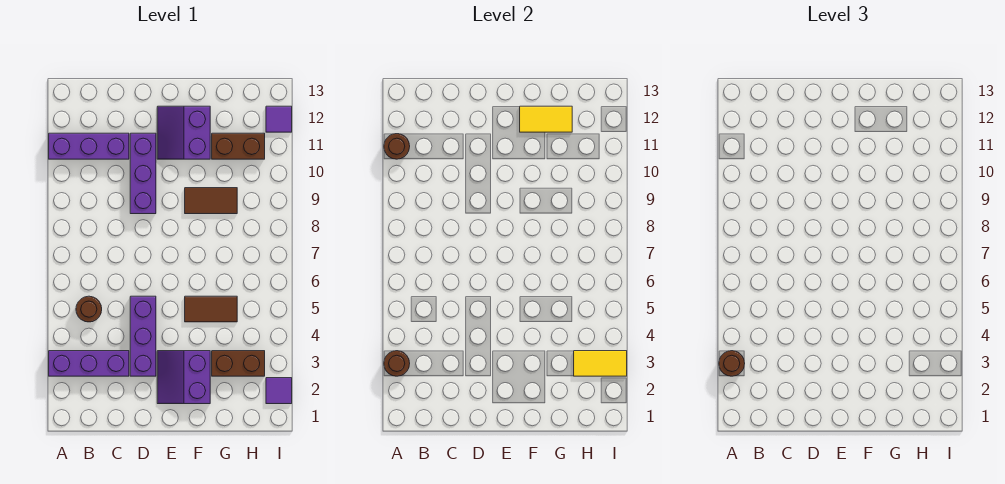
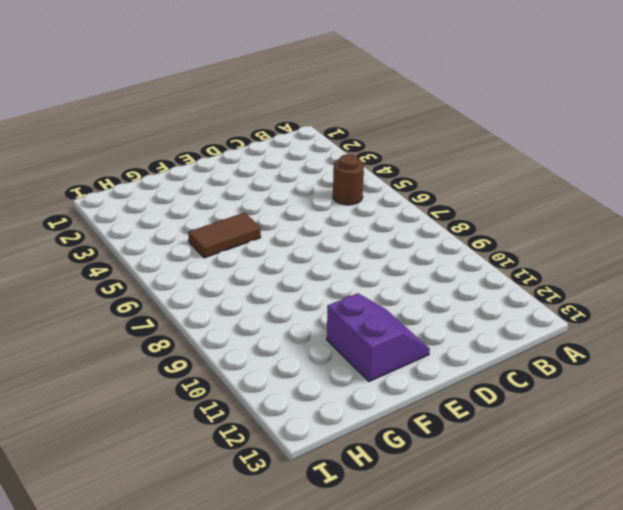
none -> purple brick A3:C3 level 1
none -> purple brick A11:C11 level 1
none -> purple brick D3:D5 level 1

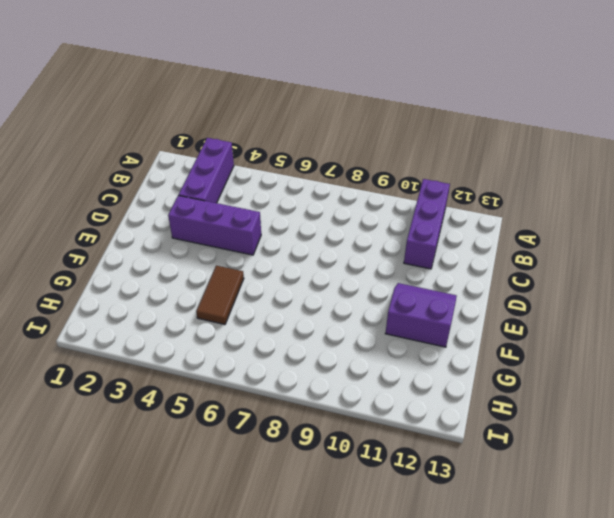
none -> brown round brick B5 level 1
none -> purple brick D9:D11 level 1
none -> purple slope E2:F3 level 1 top F

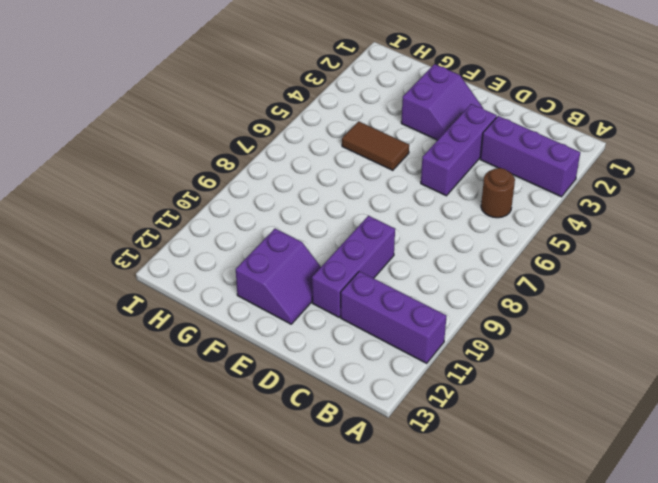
none -> brown tile F9:G9 level 1
none -> brown brick G3:H3 level 1
none -> brown brick G11:H11 level 1

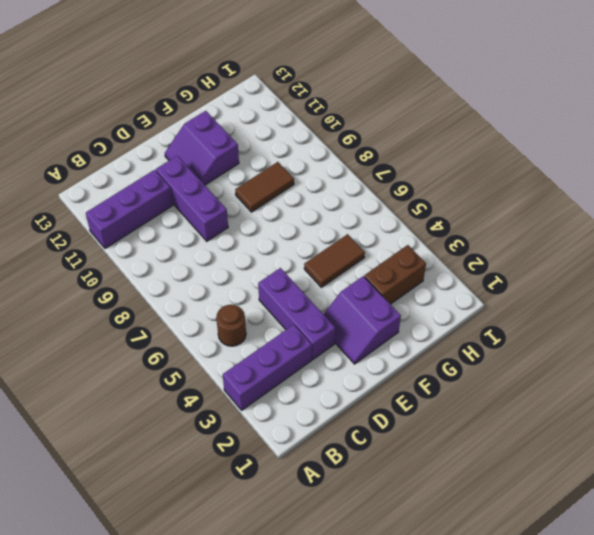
none -> brown brick G11:H11 level 1
none -> purple tile I2 level 1
none -> purple tile I12 level 1

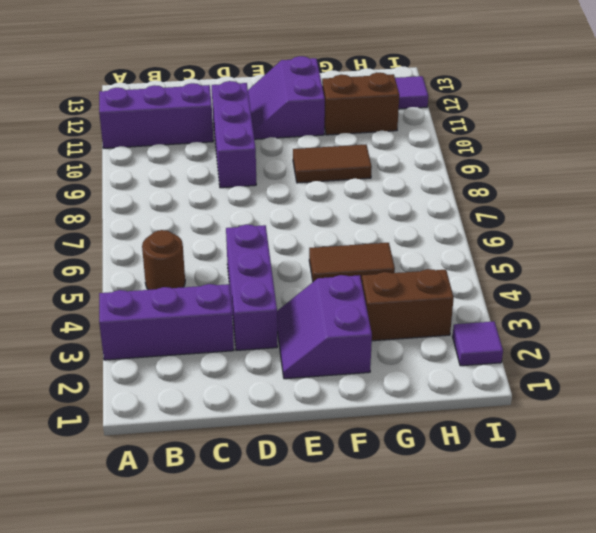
none -> brown round brick A3 level 2
none -> brown round brick A11 level 2
none -> yellow tile F12:G12 level 2

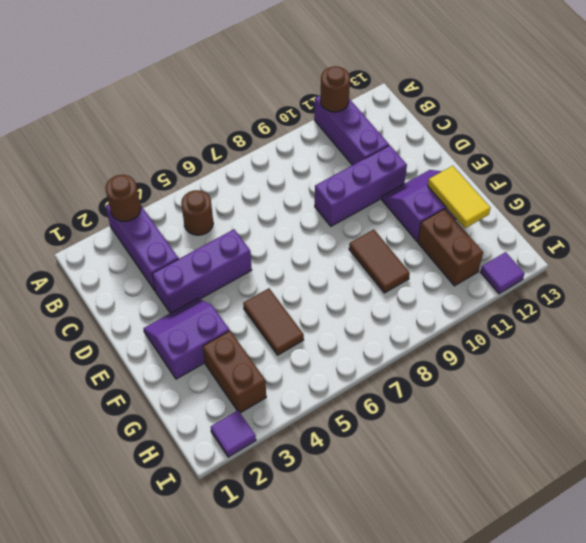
none -> yellow tile H3:I3 level 2
none -> brown round brick A3 level 3

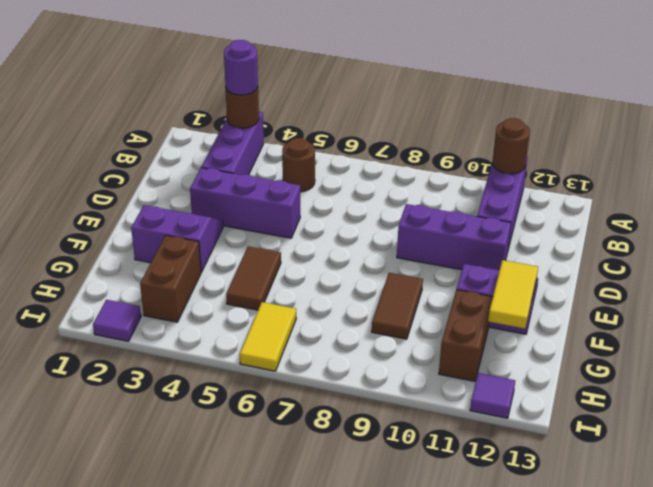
purple round brick A3 level 3 -> brown round brick A3 level 3
yellow tile H6:I6 level 1 -> yellow tile H3:I3 level 2

